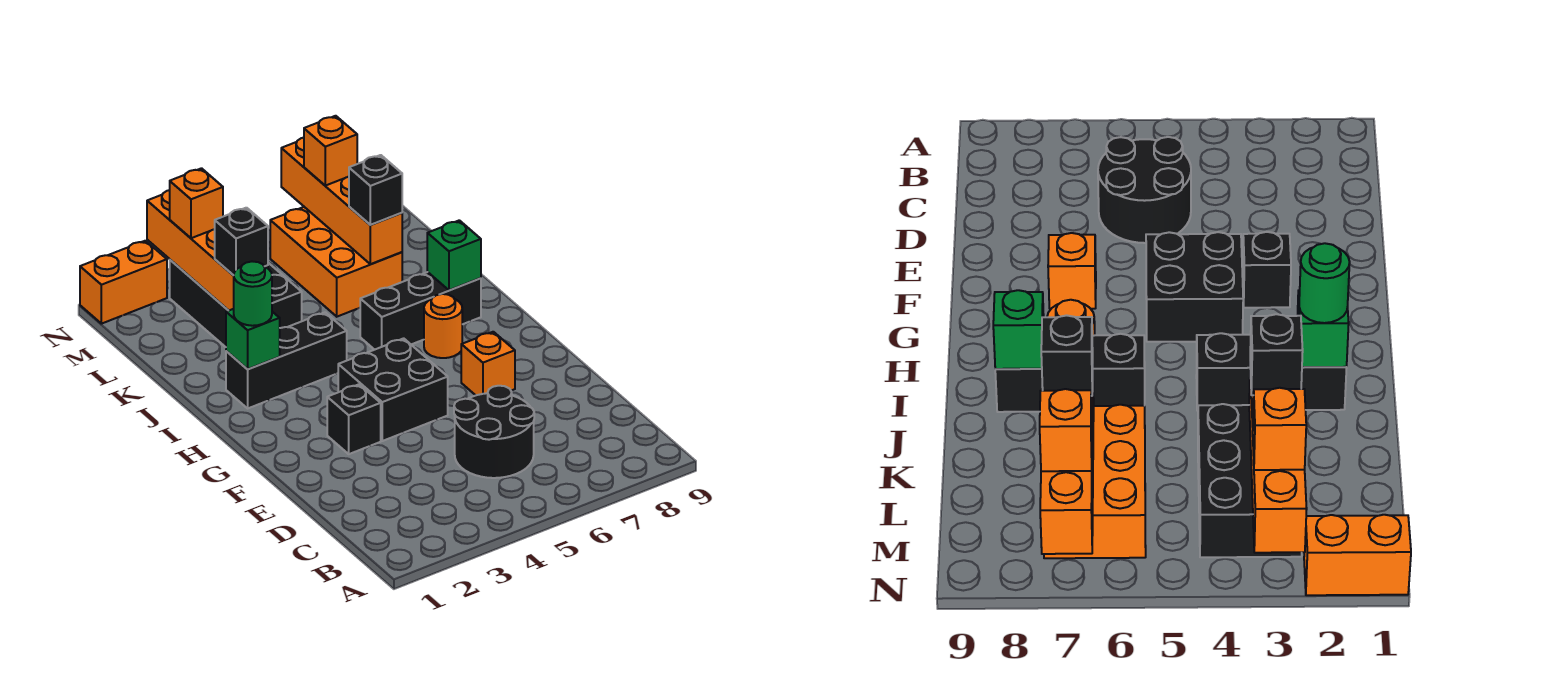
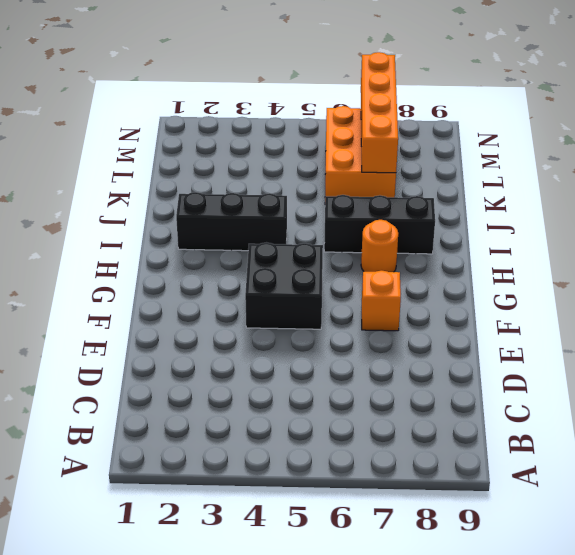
none -> black round brick C5:D6 level 1
none -> black brick F3 level 1
none -> black brick K3:M4 level 1

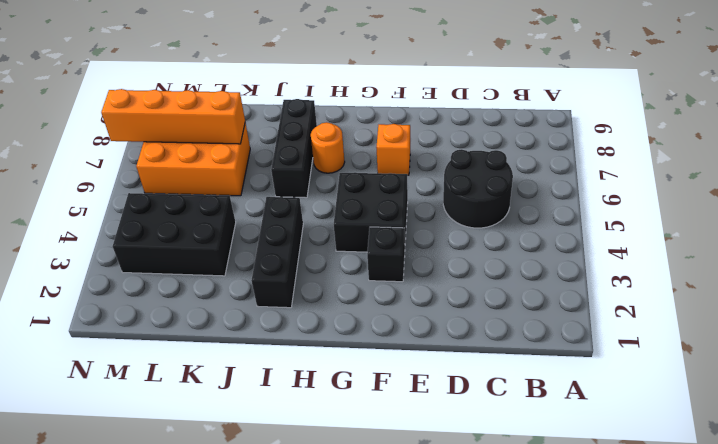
none -> orange brick N1:N2 level 1
none -> green brick I2 level 2
none -> green brick I8 level 2

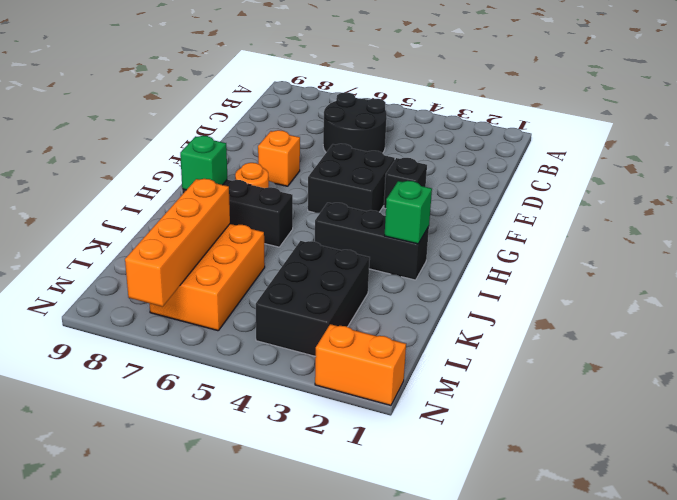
none -> orange brick K3:N3 level 2
none -> green round brick I2 level 3
none -> black brick K3 level 3

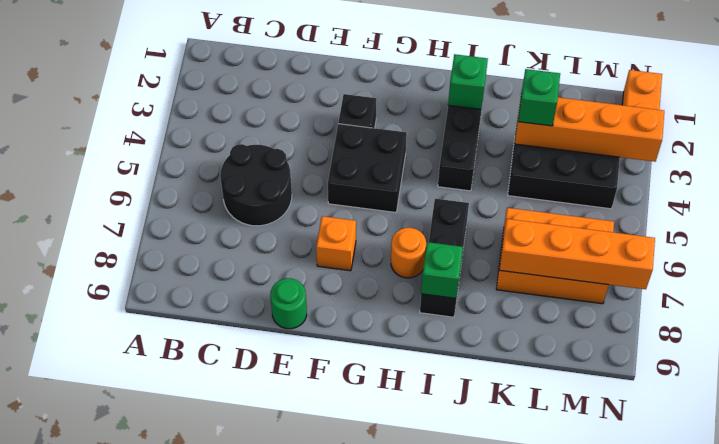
green round brick E9 level 1 -> green round brick I2 level 3
green brick K3 level 3 -> black brick K3 level 3
none -> black brick K7 level 3
none -> orange brick M3 level 3
none -> orange brick M7 level 3

